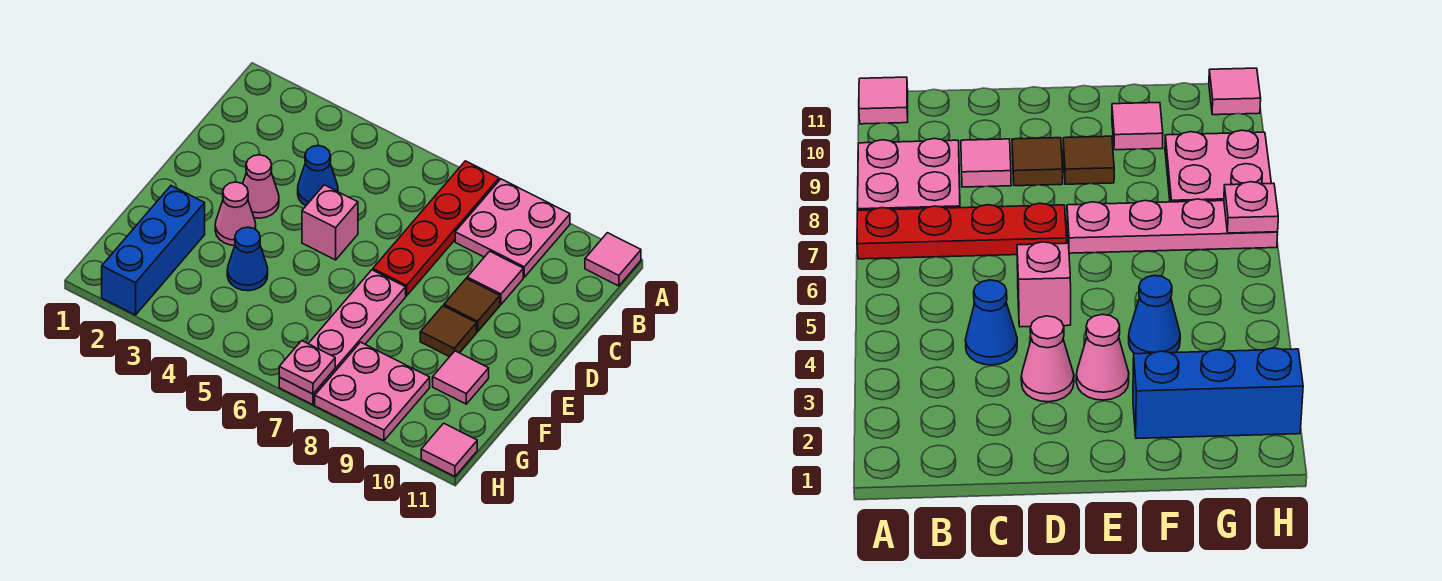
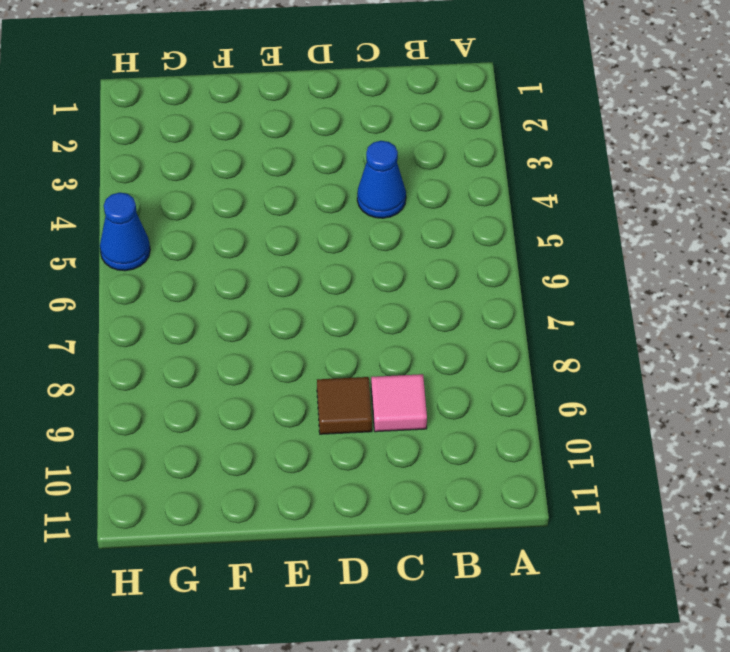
blue cone H5 level 1 -> blue cone F4 level 1
none -> red plate A7:D7 level 1
none -> pink plate A8:B9 level 1
none -> pink tile A11 level 1

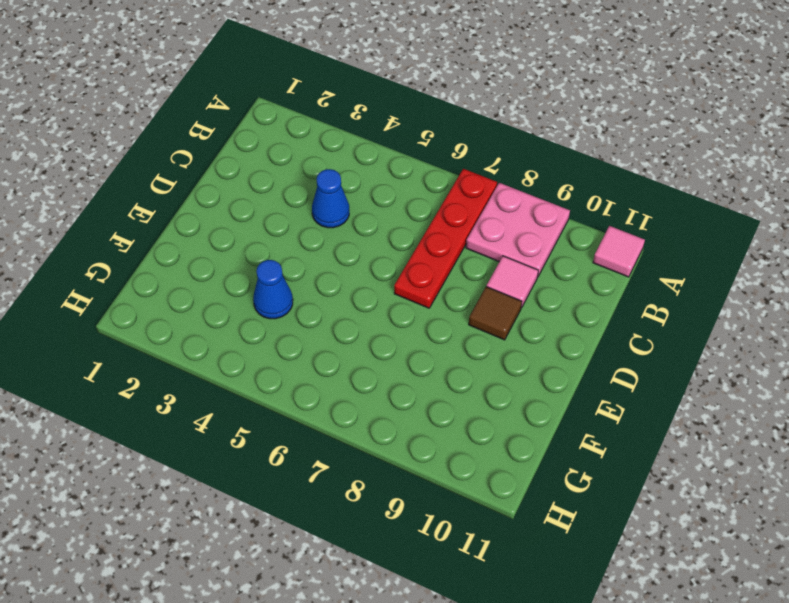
none -> pink cone D3 level 1
none -> pink brick D5 level 1
none -> pink cone E3 level 1

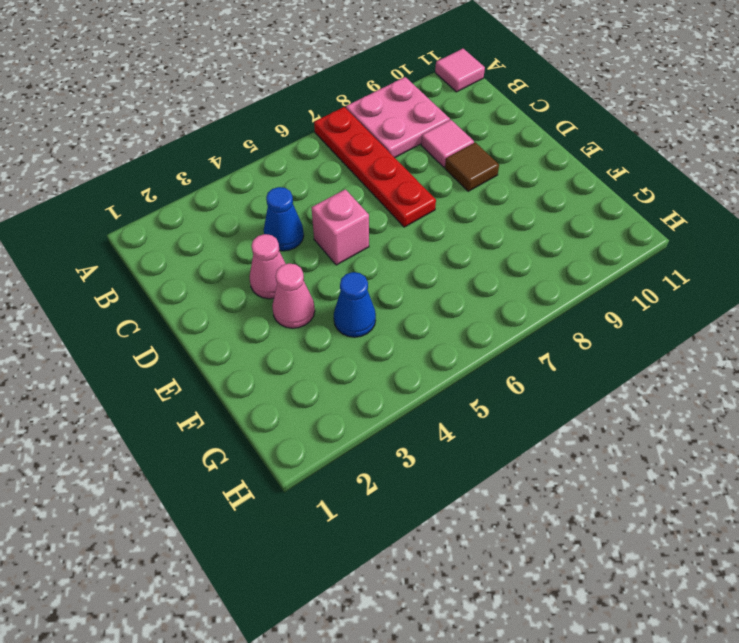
none -> pink plate E7:H7 level 1
none -> brown tile E9 level 1
none -> blue brick F2:H2 level 1

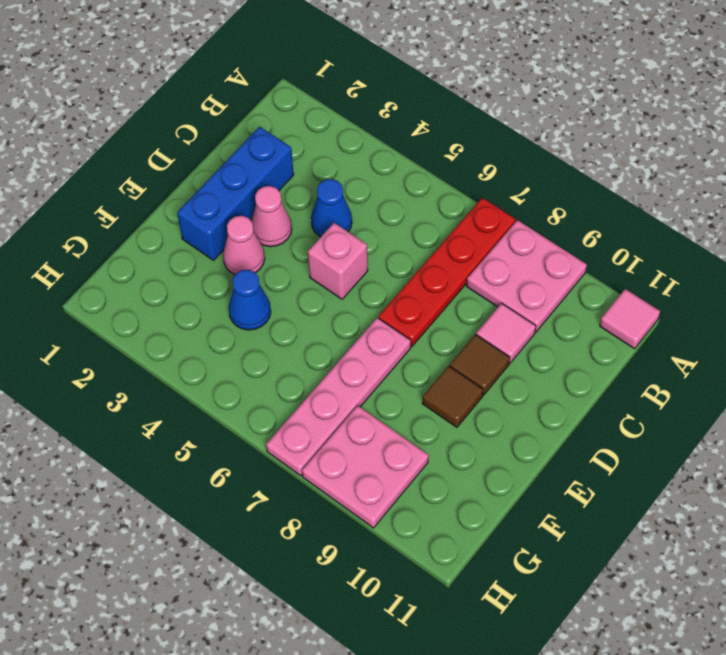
blue brick C2:E2 level 1 -> blue brick F2:H2 level 1
none -> pink tile F10 level 1
none -> pink tile H11 level 1
none -> pink plate H7 level 2

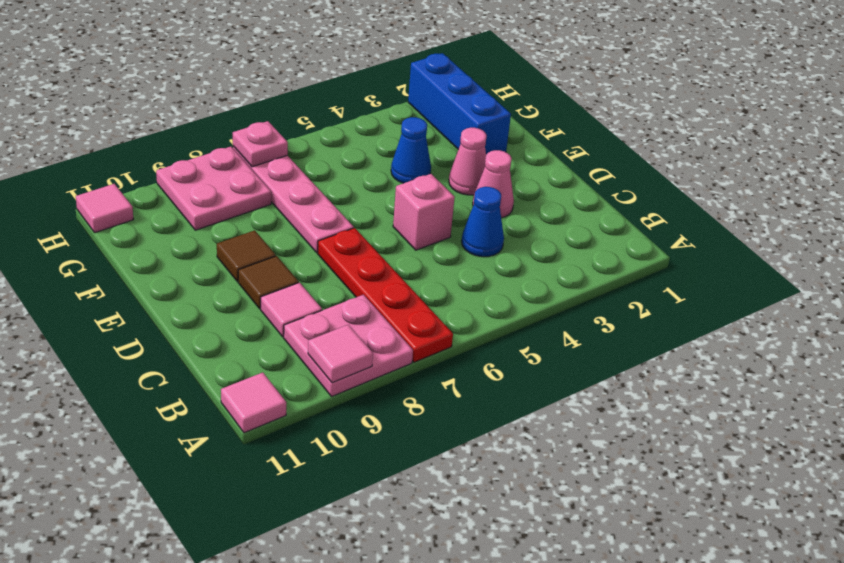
pink tile A9 level 2 -> pink tile F10 level 1

